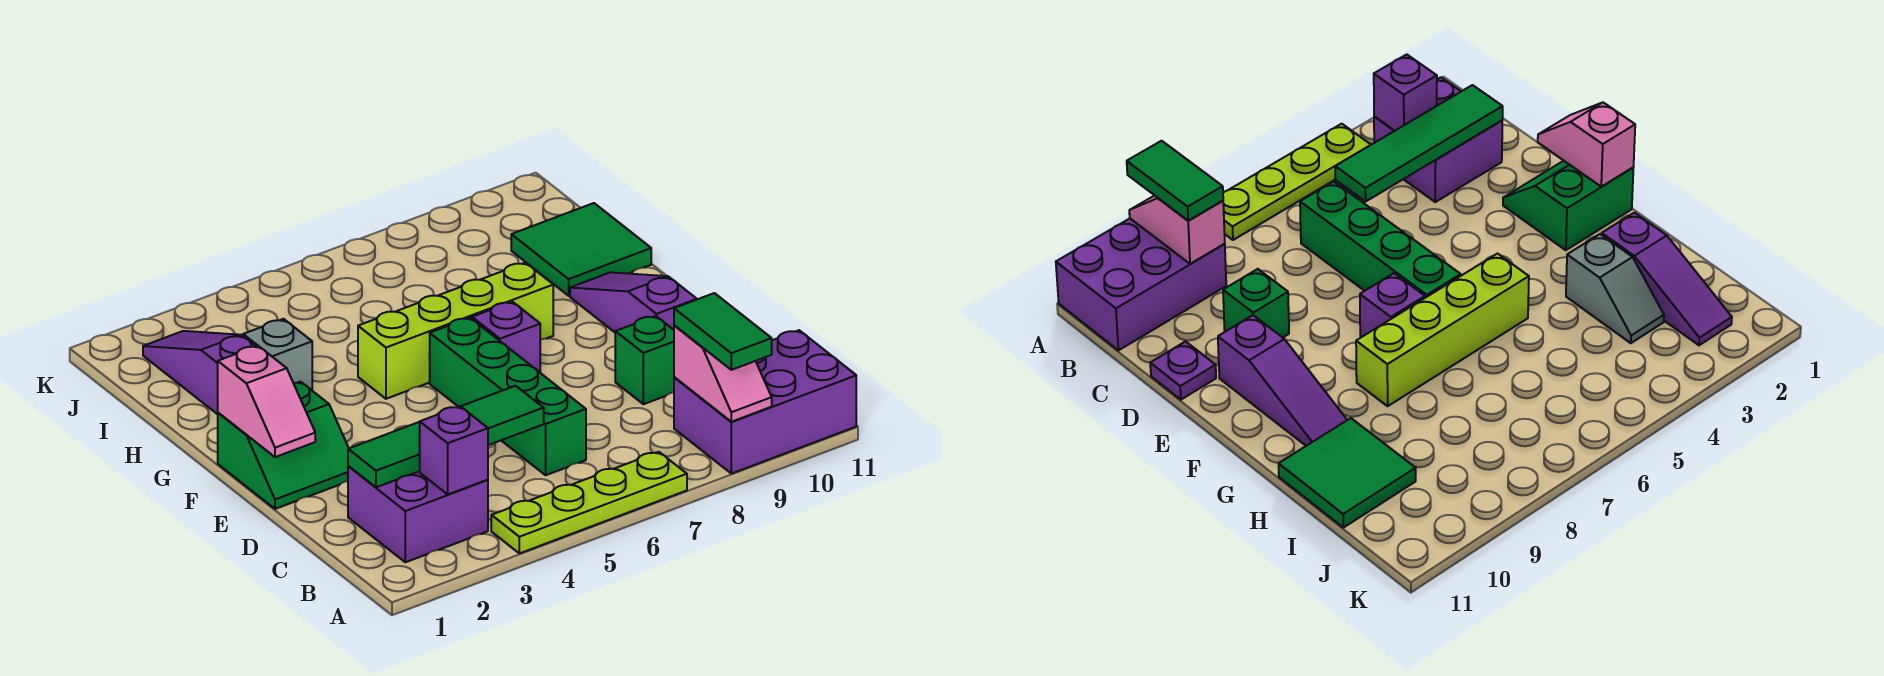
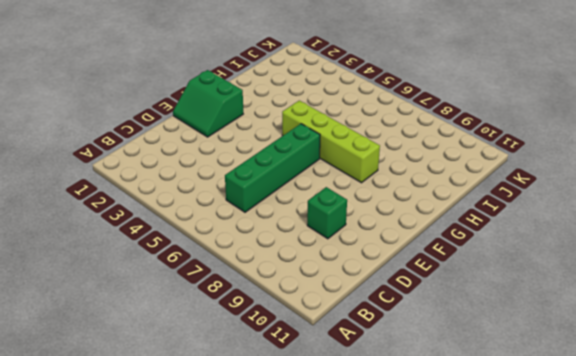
none -> lime plate A4:A7 level 1
none -> purple brick A9:B11 level 1
none -> purple brick B2:C3 level 1

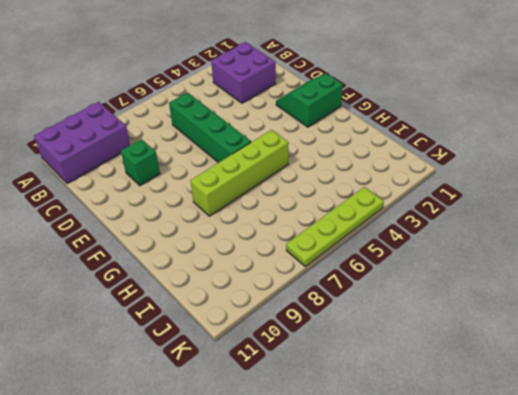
lime plate K4:K7 level 1 -> lime plate A4:A7 level 1
none -> purple plate D11 level 1
none -> purple slope E10:G10 level 1 top E
none -> purple brick F7 level 1

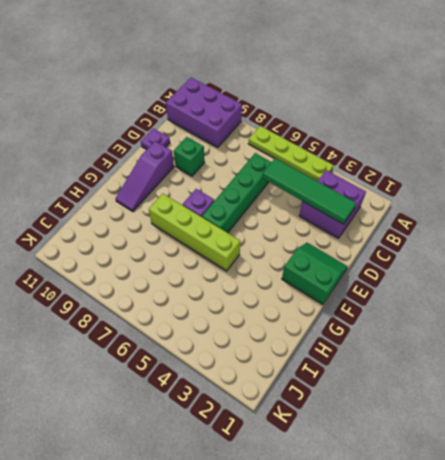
none -> purple slope H2:J2 level 1 top H
none -> grey slope H3:I3 level 1 top H
none -> green tile H10:I11 level 1

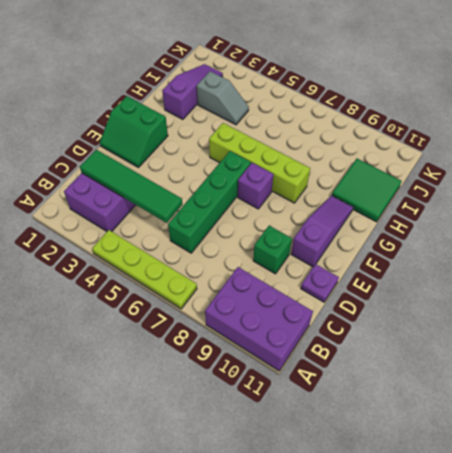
grey slope I3:I4 level 1 top 3 -> grey slope H3:I3 level 1 top H
none -> pink slope A9:B9 level 2 top B
none -> purple brick B3 level 2
none -> pink slope E1:F1 level 2 top F

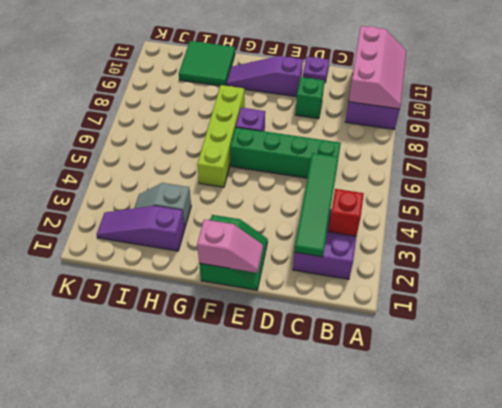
pink slope A9:B11 level 2 top B -> pink slope A9:B9 level 2 top B
red brick B3 level 2 -> purple brick B3 level 2
none -> lime plate A4:A7 level 1
none -> green tile A9:B9 level 3

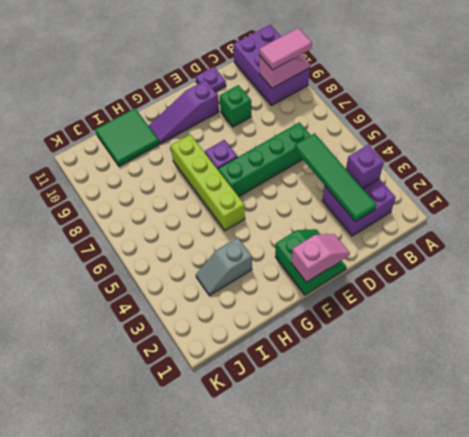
pink tile A9:B9 level 3 -> green tile A9:B9 level 3
none -> lime plate A4:A7 level 1
none -> purple slope H2:J2 level 1 top H

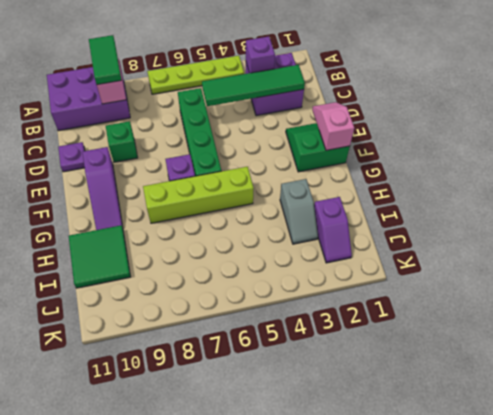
purple slope I2:J2 level 1 top I -> purple slope H2:J2 level 1 top H

